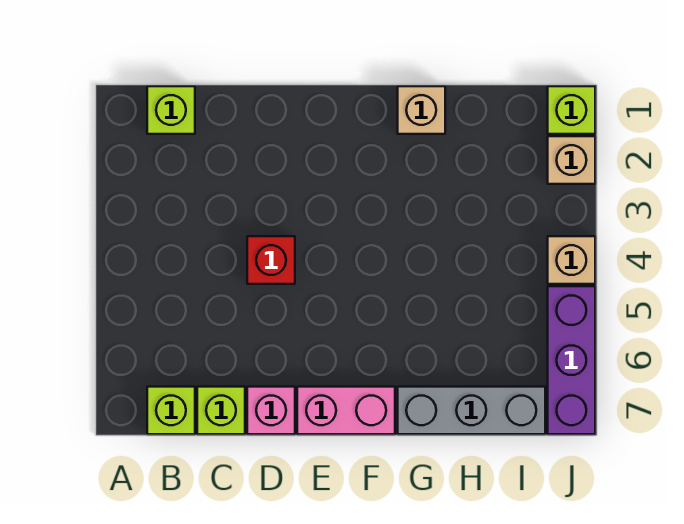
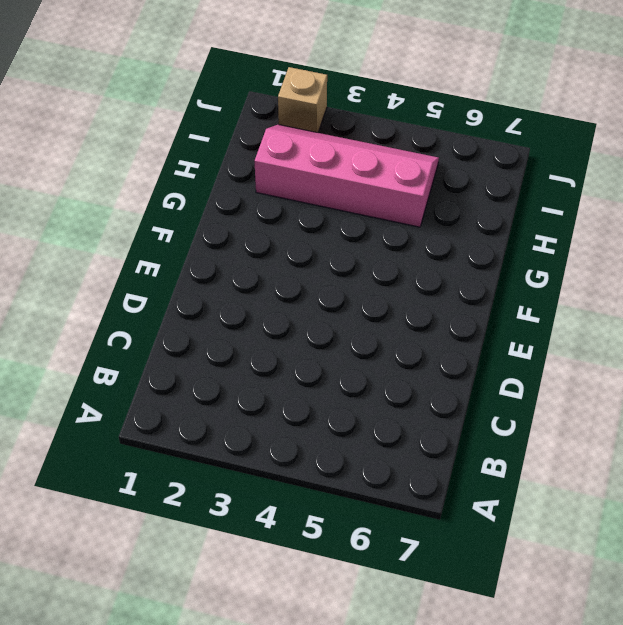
pink slope H2:I5 level 1 top H -> none
none -> lime brick B1 level 1
none -> lime brick B7 level 1
none -> lime brick C7 level 1

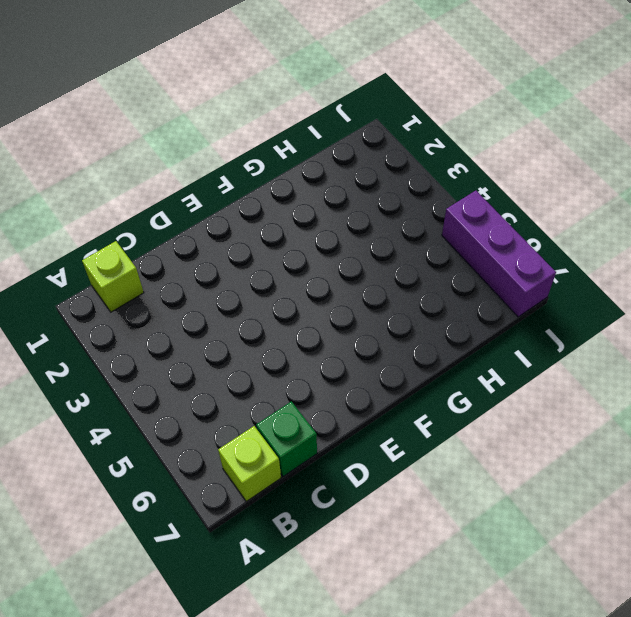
green brick C7 level 1 -> lime brick C7 level 1
none -> red brick D4 level 1
none -> pink brick D7 level 1
none -> pink brick E7:F7 level 1

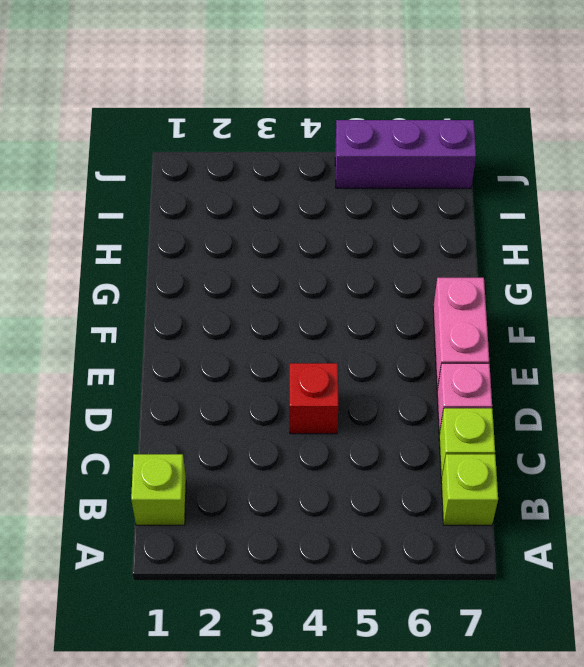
none -> tan brick G1 level 1
none -> grey brick G7:I7 level 1
none -> lime brick J1 level 1

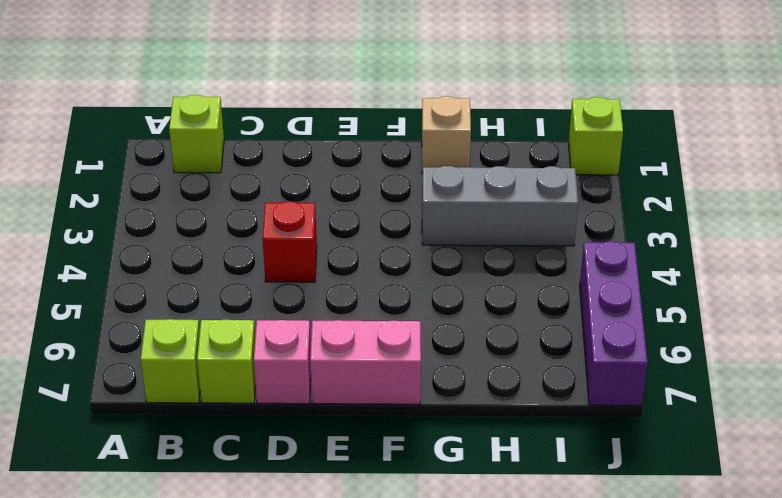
grey brick G3:I3 level 1 -> grey brick G7:I7 level 1
none -> tan brick J2 level 1
none -> tan brick J4 level 1

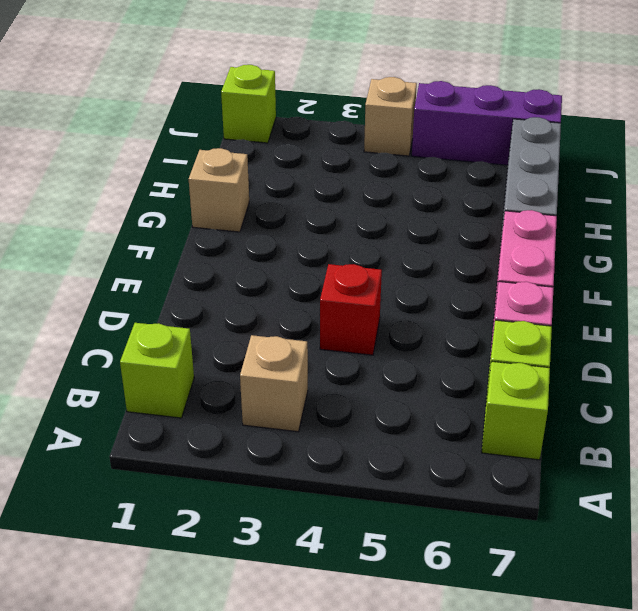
tan brick B3 level 1 -> tan brick J2 level 1

